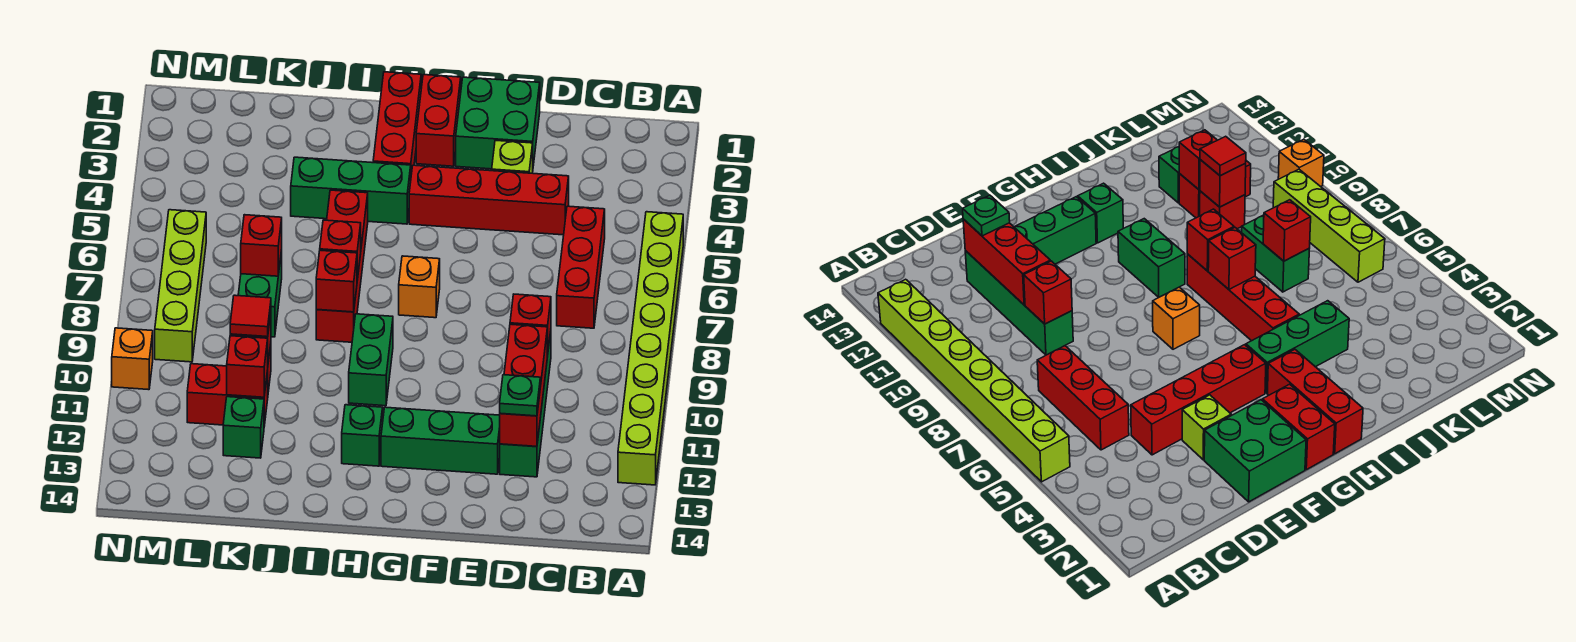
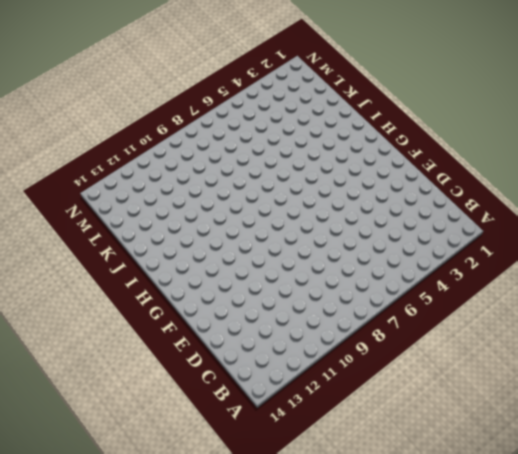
none -> lime brick A5:A12 level 1
none -> red brick C5:C7 level 1
none -> red brick D4:G4 level 1

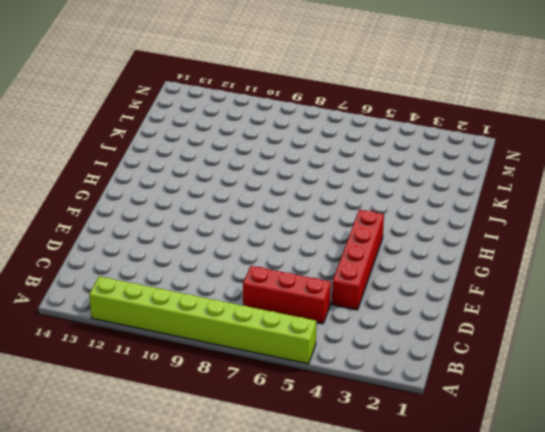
none -> green brick D9:D12 level 1
none -> green brick E1:F2 level 1
none -> lime brick E3 level 1

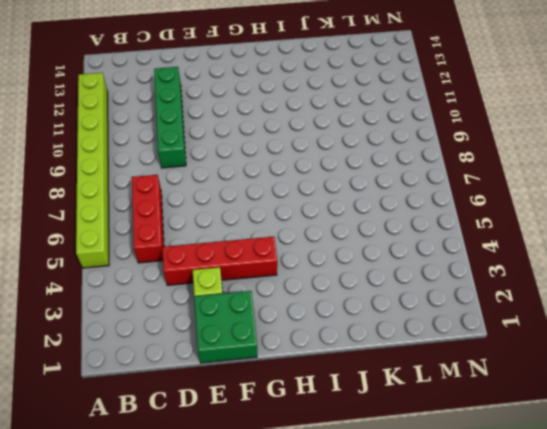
none -> green brick E12:G12 level 1
none -> red brick G1:G2 level 1
none -> orange brick G7 level 1

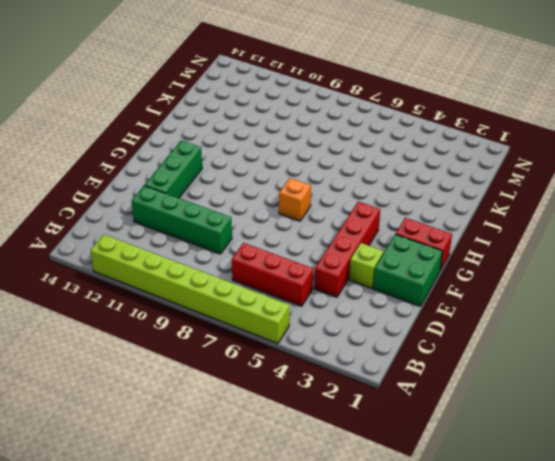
none -> red brick H1:H3 level 1
none -> green brick H4:J4 level 1
none -> green brick H9:H10 level 1

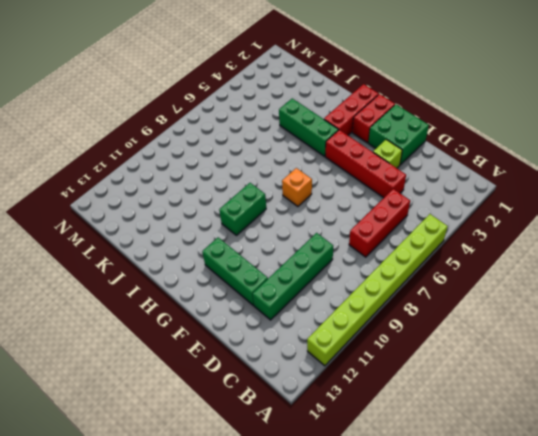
none -> green brick H12 level 1
none -> red brick I5:I8 level 1
none -> green brick K7:K8 level 1

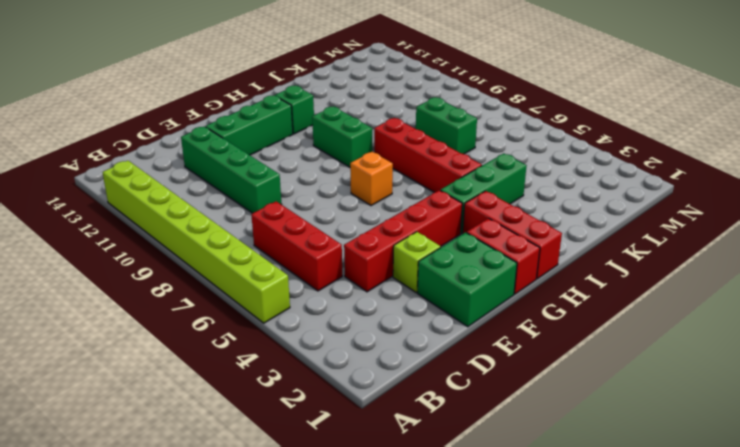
none -> red brick K10 level 1
none -> red brick K11:L11 level 1
none -> green brick K12 level 1

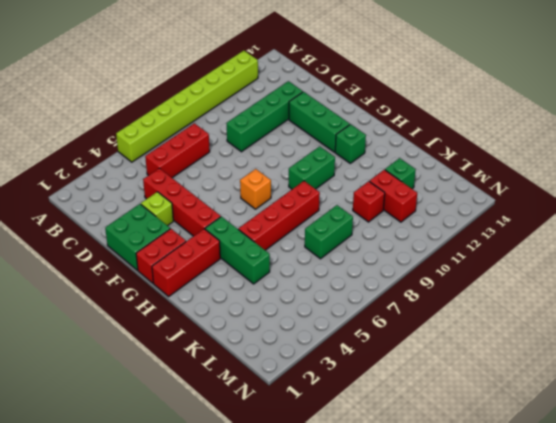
none -> lime brick M6:M9 level 1
none -> orange brick N10 level 1
none -> red brick D9 level 2

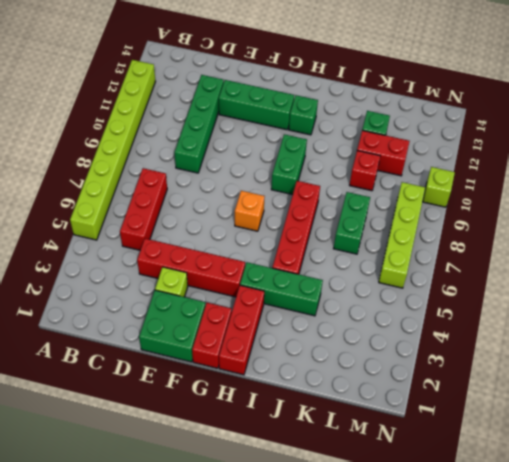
lime brick N10 level 1 -> orange brick N10 level 1
none -> red brick D9 level 2
none -> red brick D10:D12 level 2
none -> red brick I7 level 2

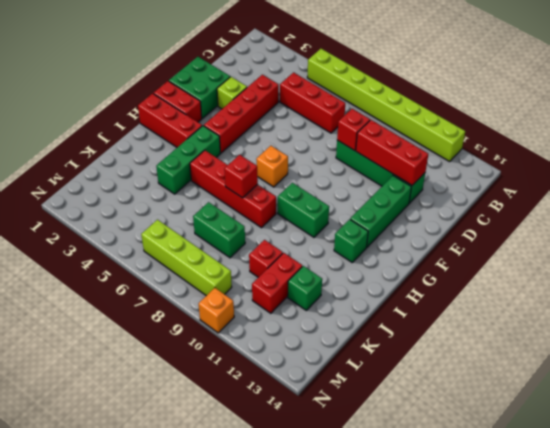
none -> red brick I8 level 2
none -> red brick K7 level 2
none -> red brick K10 level 2

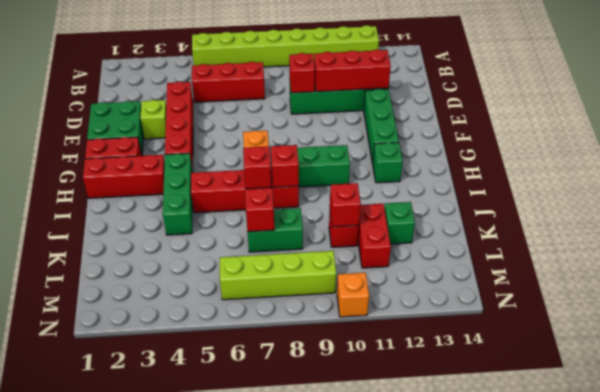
none -> red brick K11 level 2
none -> green plate D12 level 3
none -> red tile K10 level 3

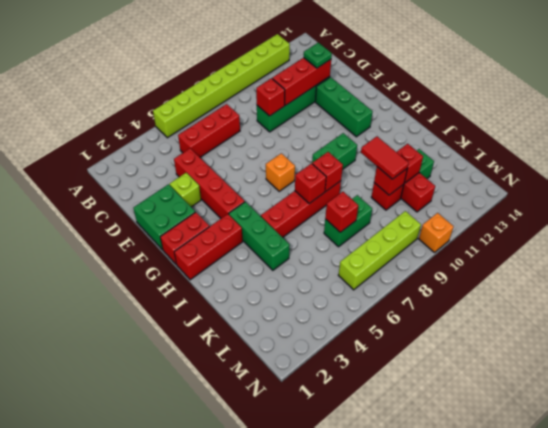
red tile J10:K10 level 3 -> red tile K10 level 3
none -> green brick H12 level 1

